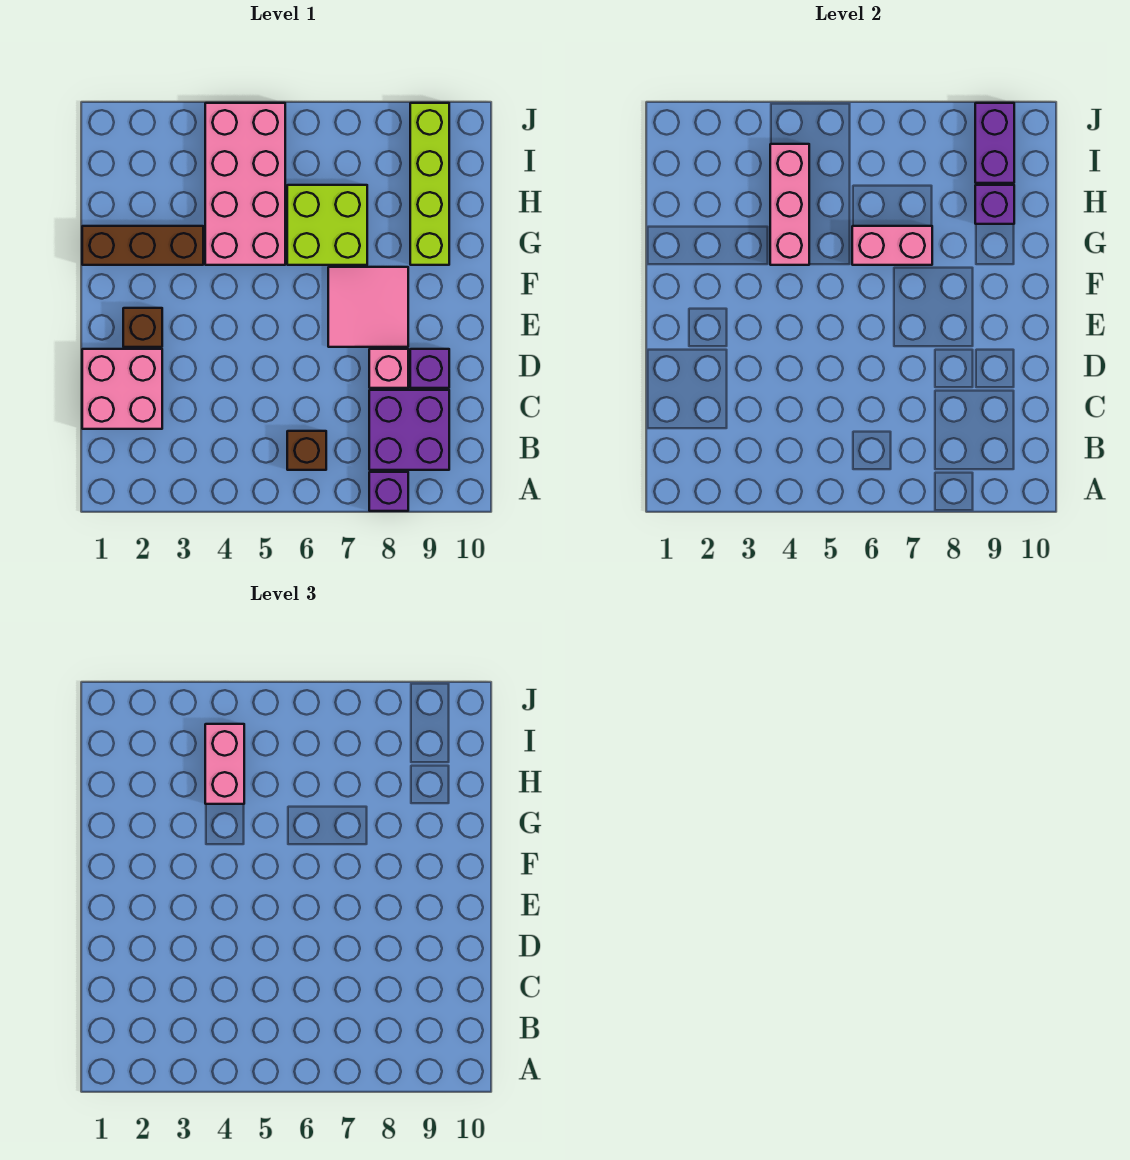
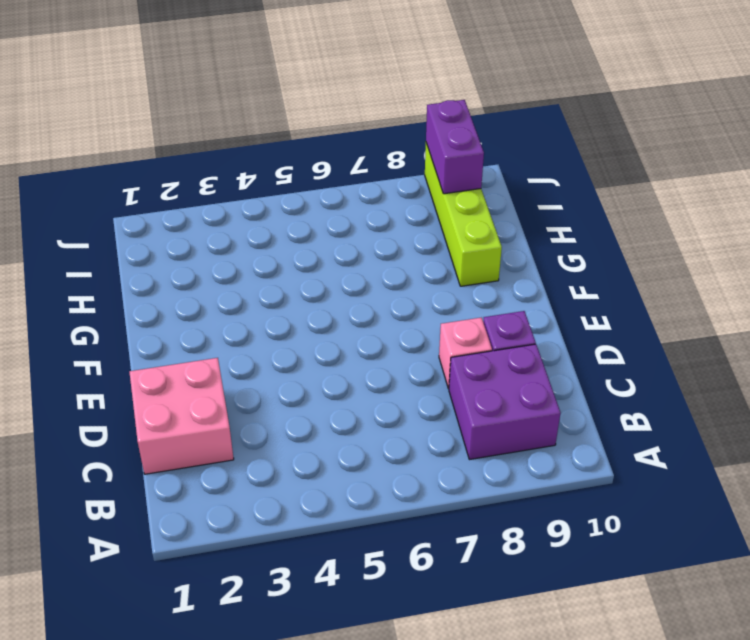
none -> purple brick A8 level 1
none -> brown brick B6 level 1
none -> brown brick E2 level 1

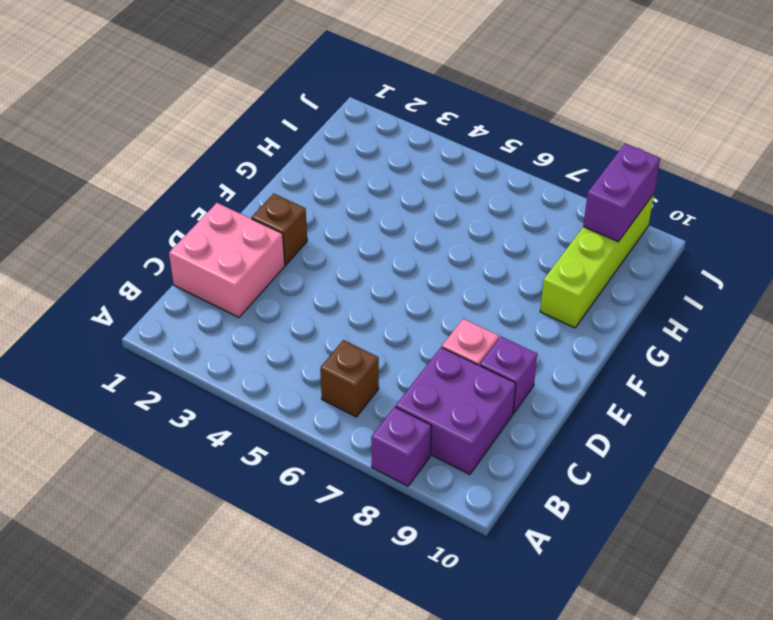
none -> pink tile E7:F8 level 1
none -> brown brick G1:G3 level 1
none -> pink brick G4:J5 level 1

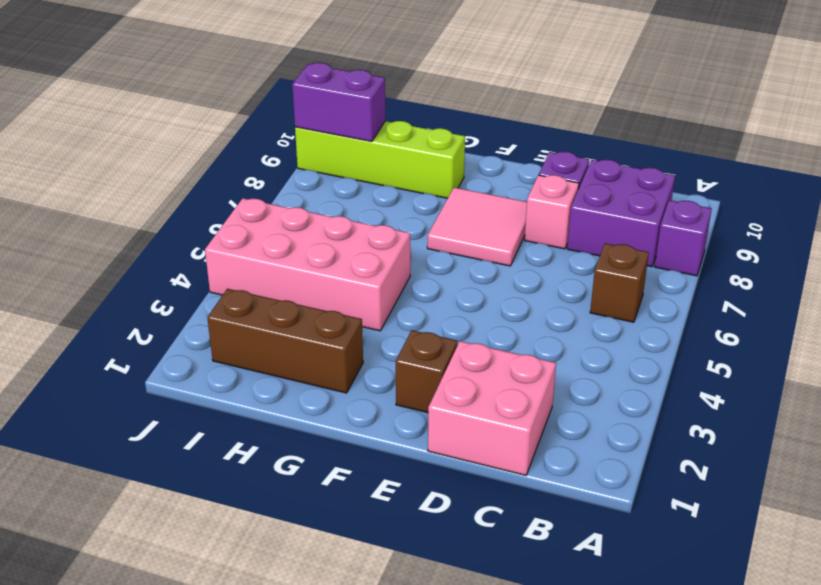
brown brick G2:I2 level 1 -> brown brick G1:G3 level 1
none -> lime brick G6:H7 level 1
none -> pink brick G4:I4 level 2
none -> pink brick G6:G7 level 2

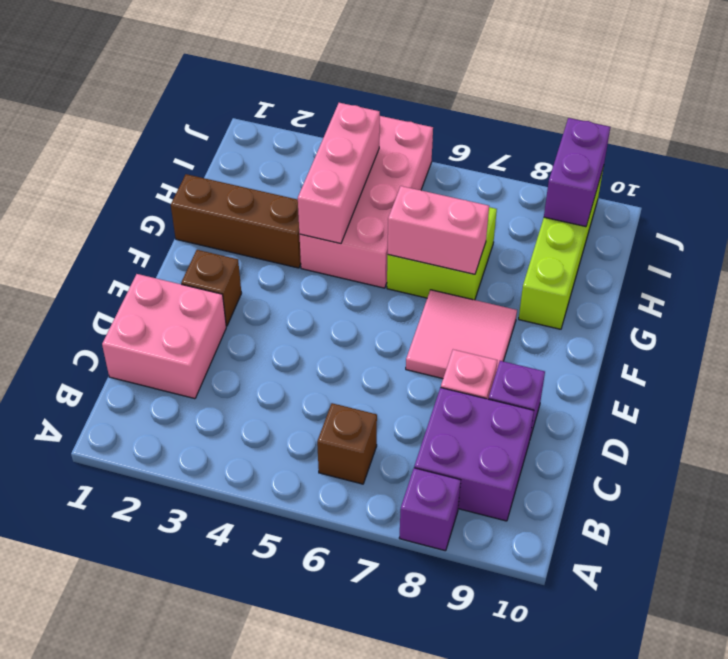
none -> purple brick H9 level 2
none -> pink brick H4:I4 level 3

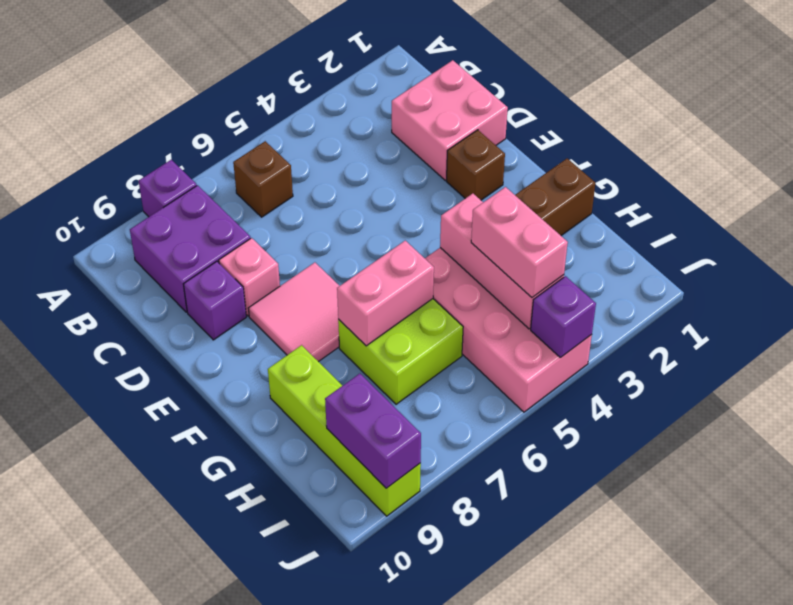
purple brick J4 level 2 -> purple brick H9 level 2

